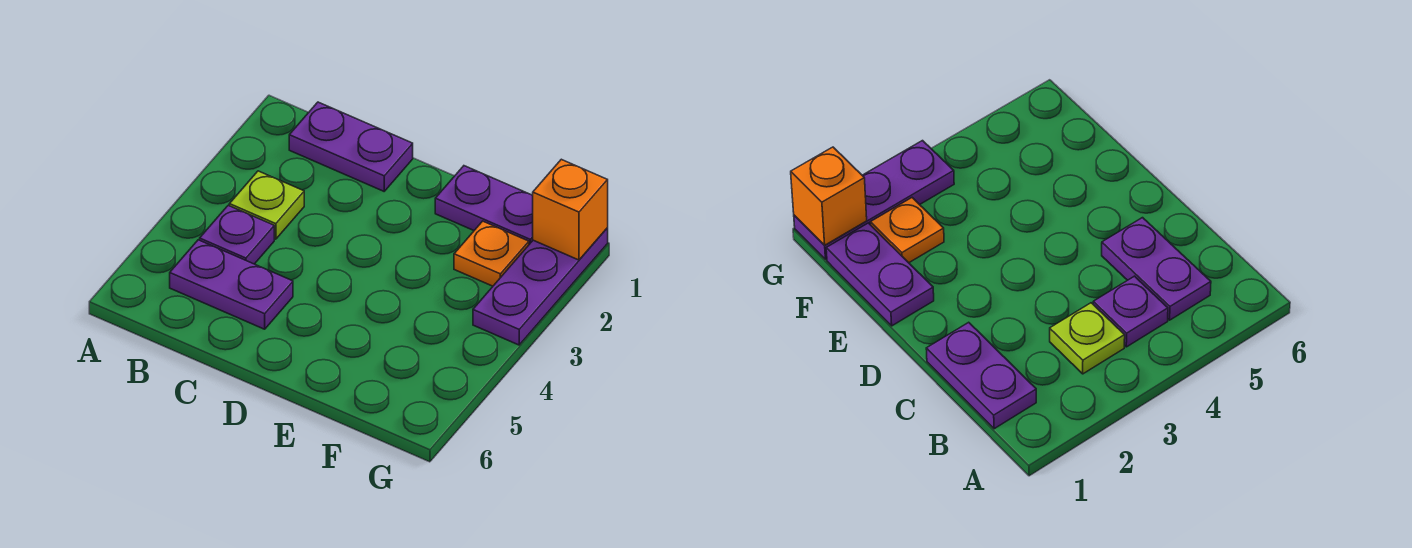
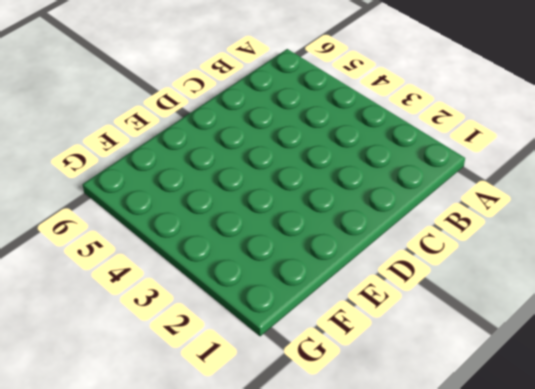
none -> purple plate B1:C1 level 1
none -> lime plate B3 level 1

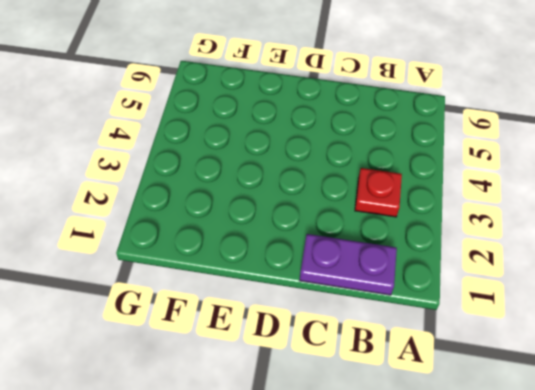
red plate B3 level 1 -> lime plate B3 level 1
none -> purple plate B4 level 1
none -> purple plate B5:C5 level 1

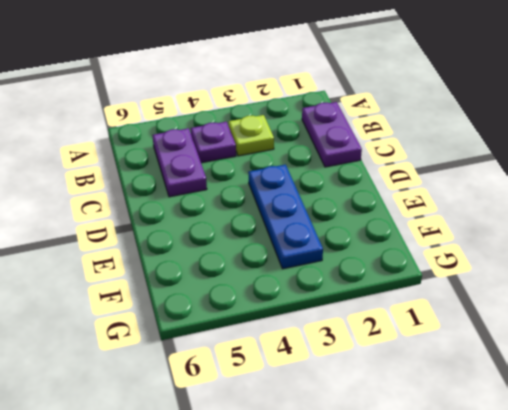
blue plate D3:F3 level 1 -> none
none -> purple plate E1:F1 level 1
none -> orange plate F2 level 1

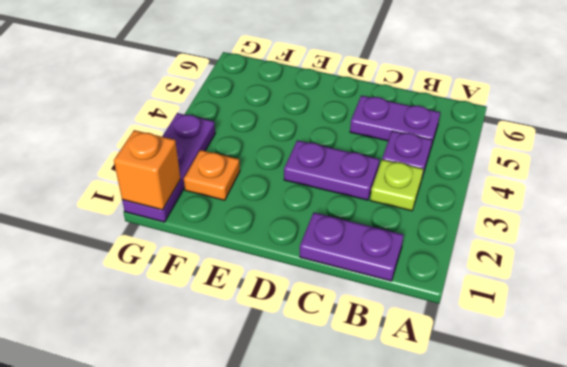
purple plate C3:D3 level 1 -> purple plate E1:F1 level 1

